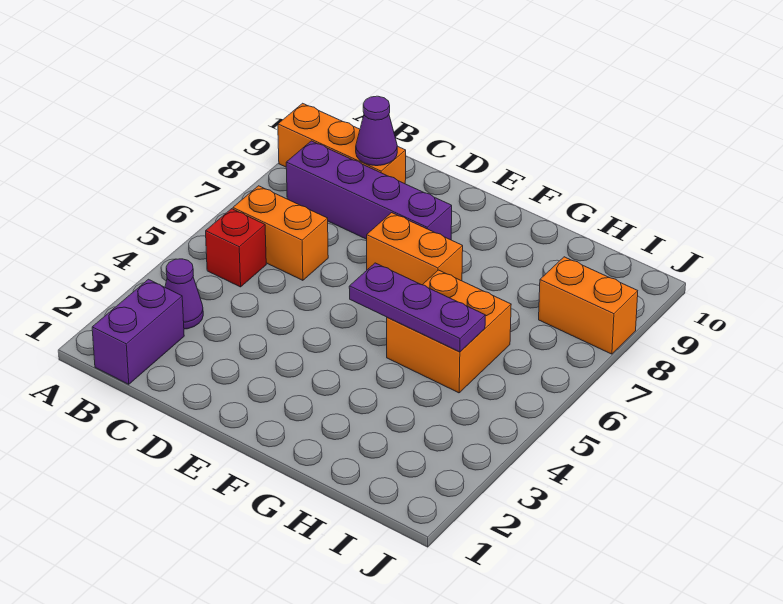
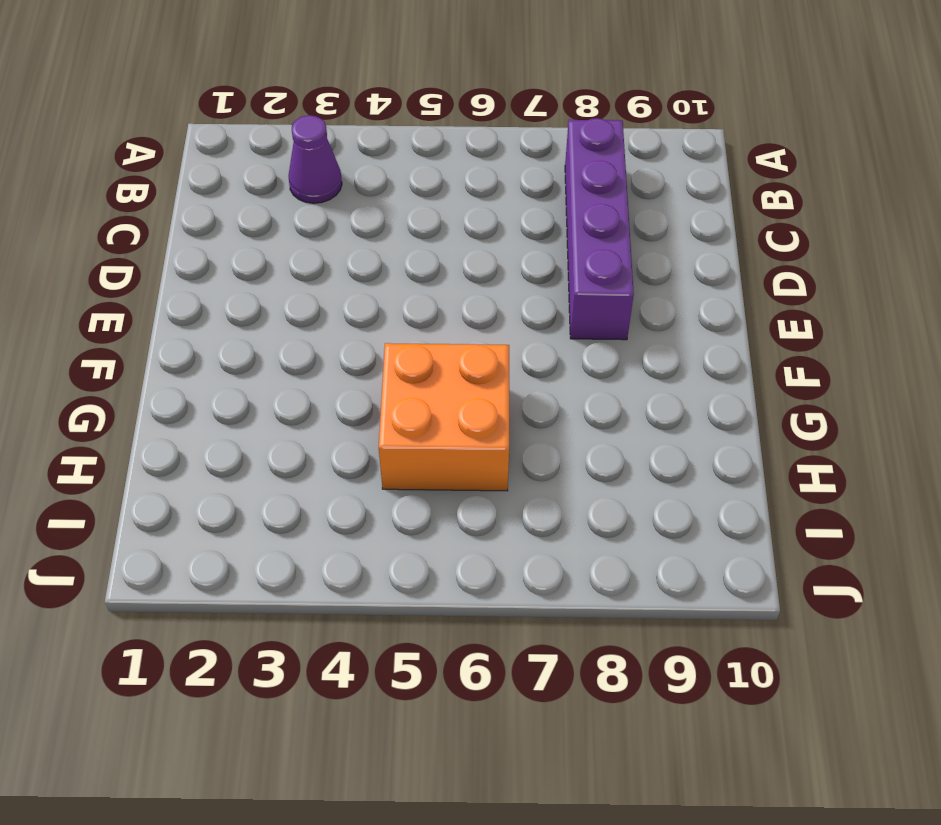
none -> orange brick A9:C9 level 1
none -> purple brick B1:B2 level 1

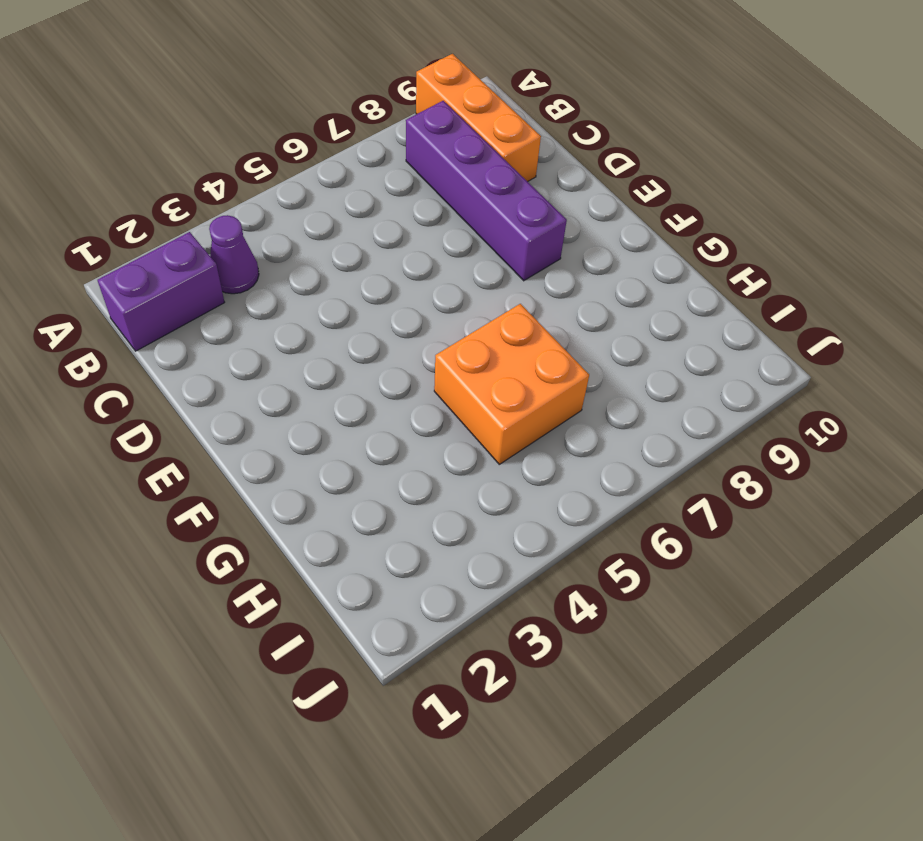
none -> red brick B5 level 1
none -> orange brick B6:C6 level 1

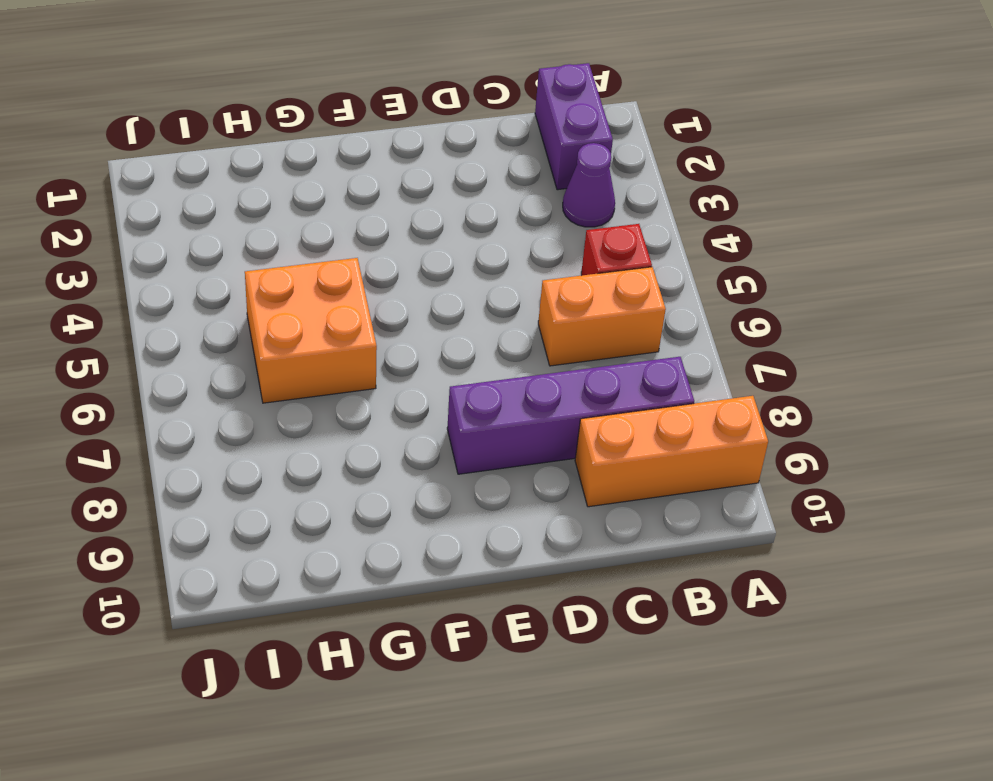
none -> orange brick E7:F7 level 1
none -> orange brick I8:J8 level 1

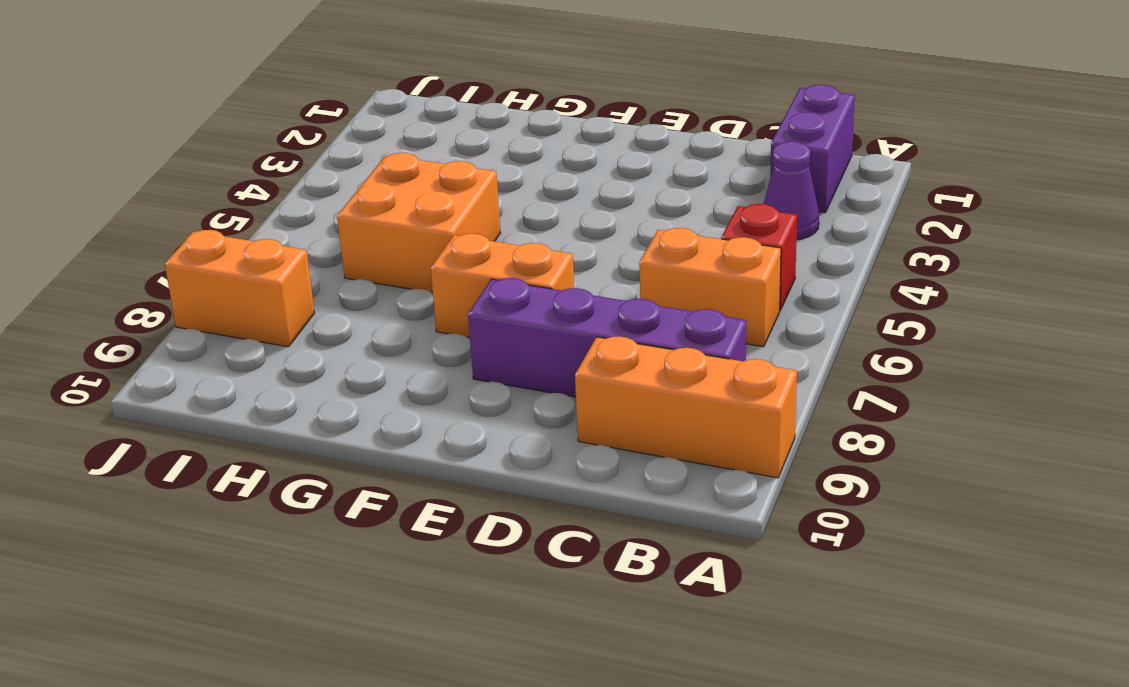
none -> purple cone C9 level 2
none -> purple plate F5:H5 level 2

